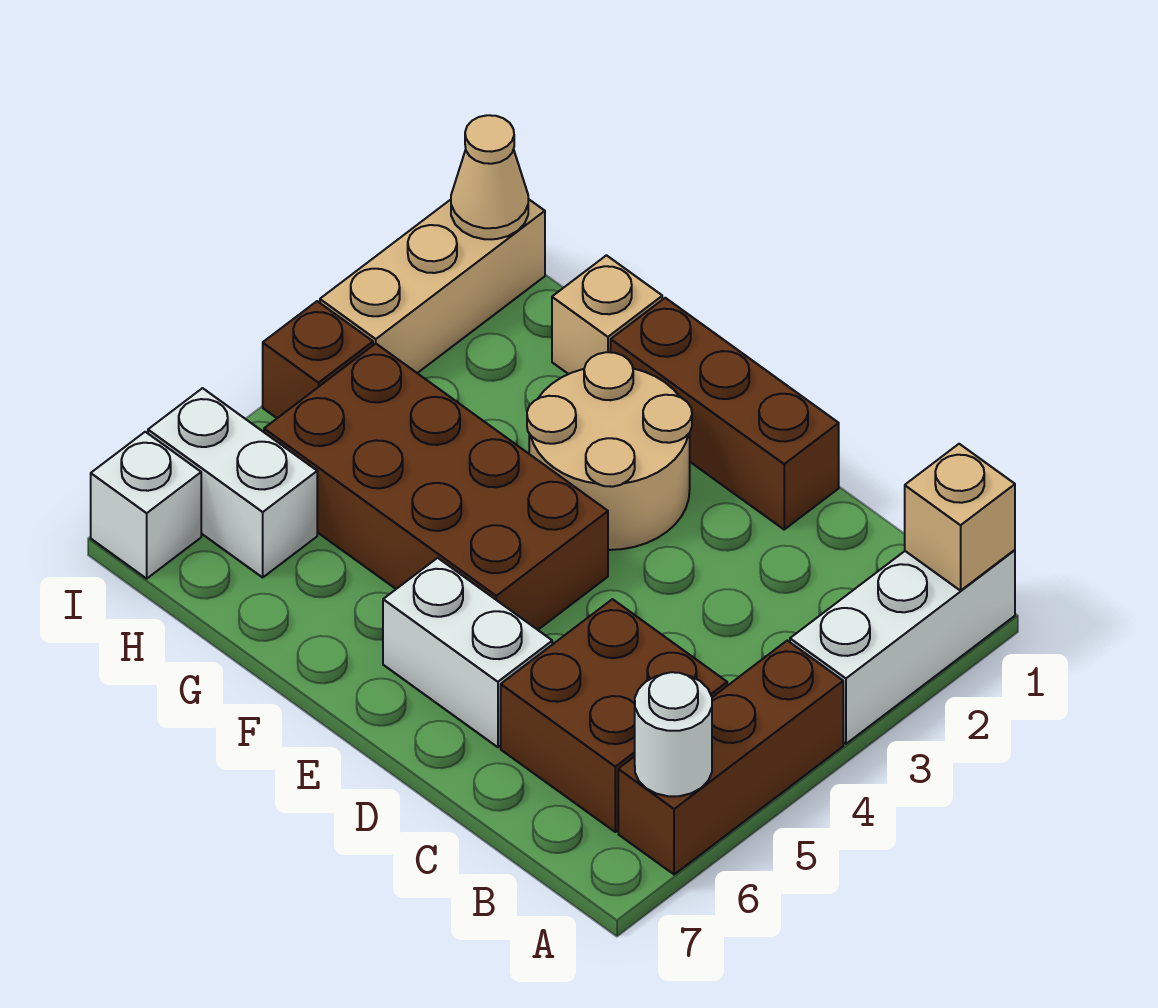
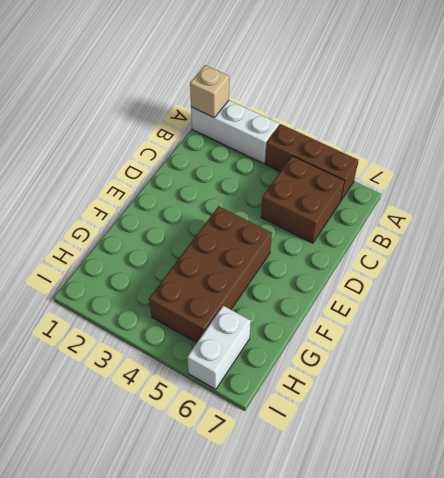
none -> brown brick D1:F1 level 1
none -> white brick D6:E6 level 1
none -> tan round brick E2:F3 level 1

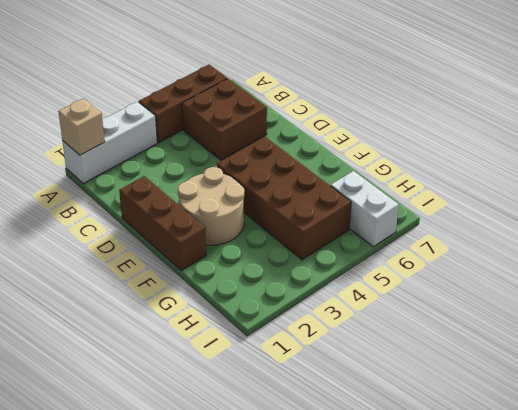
none -> white brick D6:E6 level 1
none -> tan brick G1 level 1
none -> tan brick I1:I3 level 1

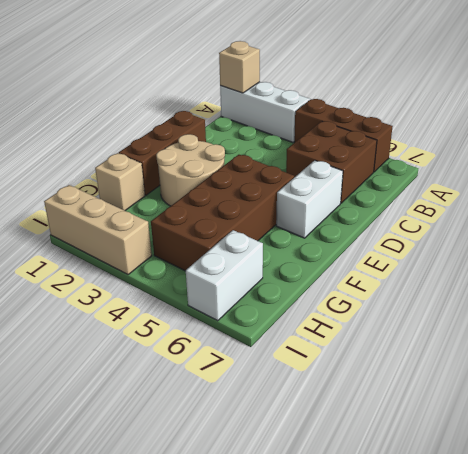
none -> brown brick I4 level 1
none -> white brick I7 level 1
none -> white round brick A6 level 2

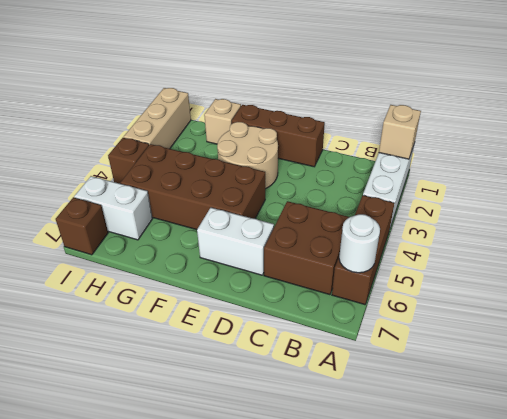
brown brick I7 level 1 -> white brick I7 level 1
none -> tan cone I1 level 2

